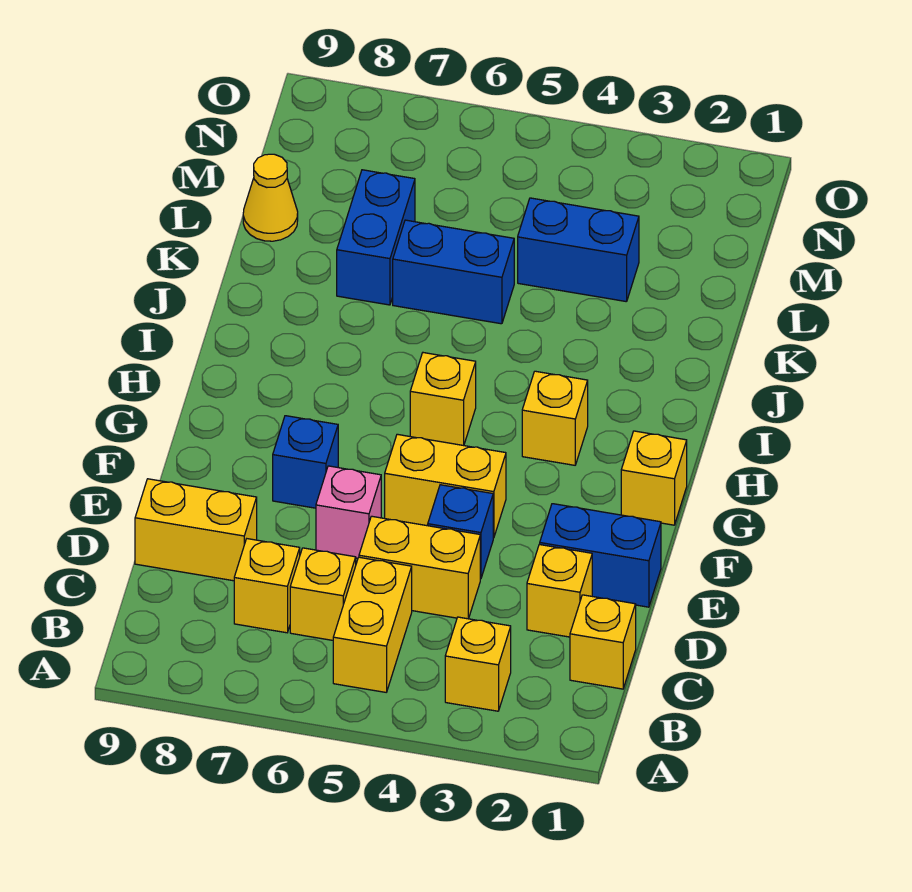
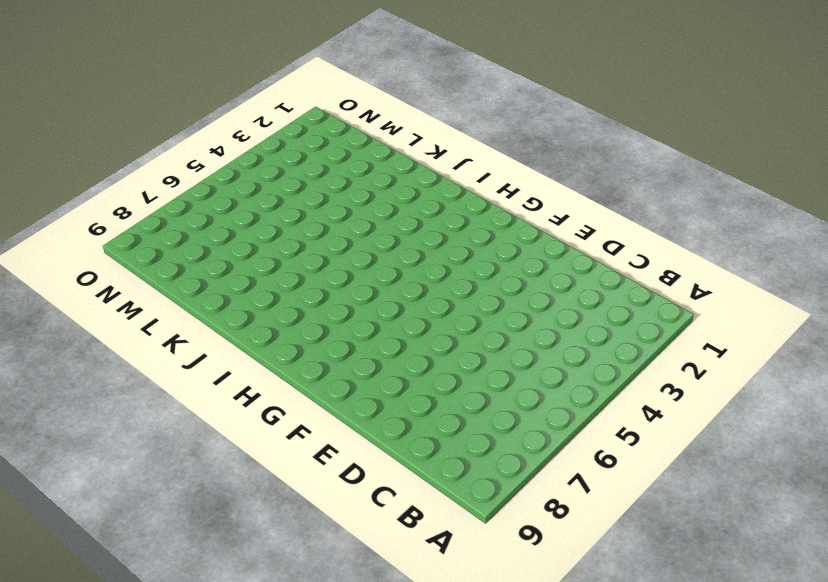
none -> yellow brick B3 level 1
none -> yellow brick B5:C5 level 1
none -> yellow brick C1 level 1

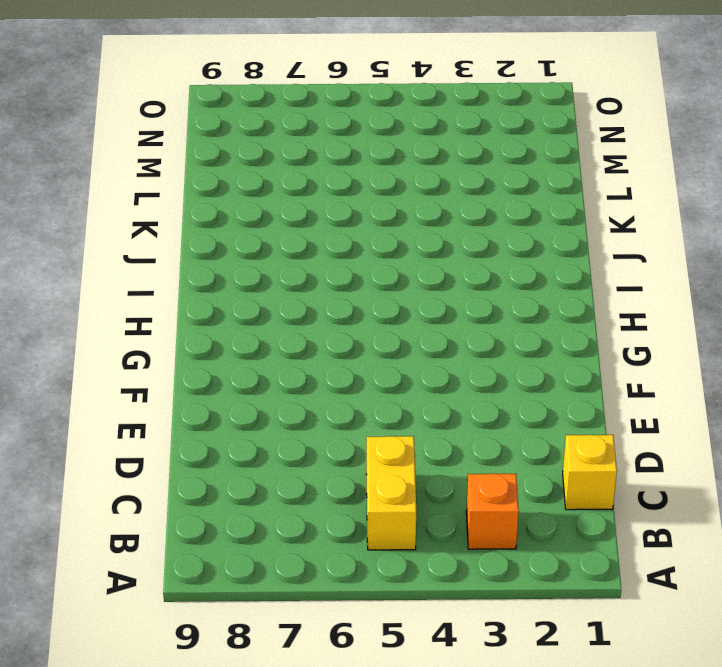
orange brick B3 level 1 -> yellow brick B3 level 1
none -> yellow brick C6 level 1
none -> yellow brick C7 level 1
none -> yellow brick D2 level 1

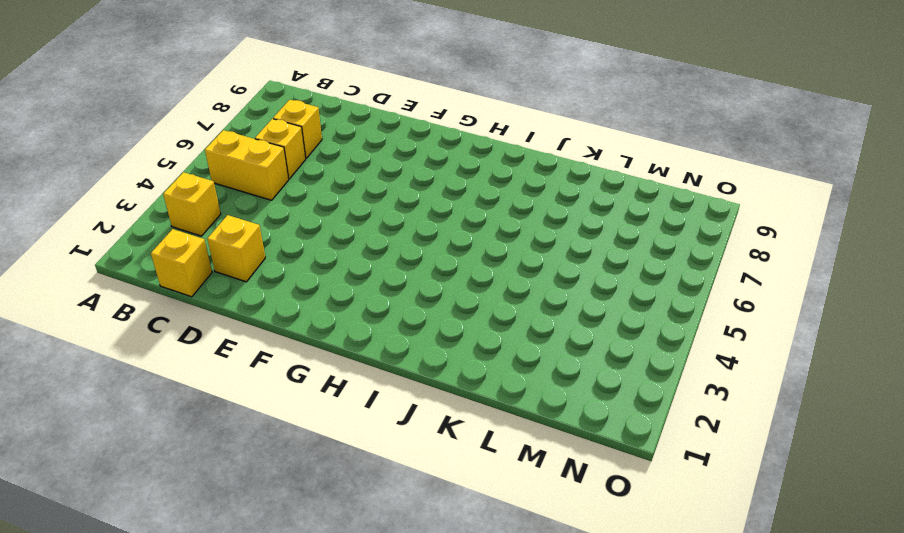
none -> yellow brick D4:D5 level 1
none -> yellow brick D8:D9 level 1
none -> blue brick E1:E2 level 1

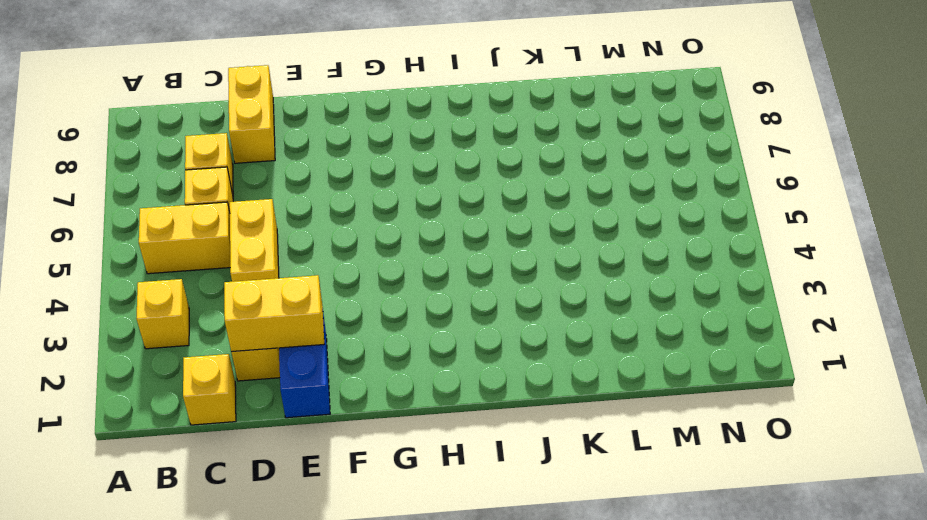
yellow brick D2:E2 level 2 -> yellow brick F4:F5 level 1
none -> blue brick E4 level 1
none -> pink brick E6 level 1
none -> blue brick F7 level 1

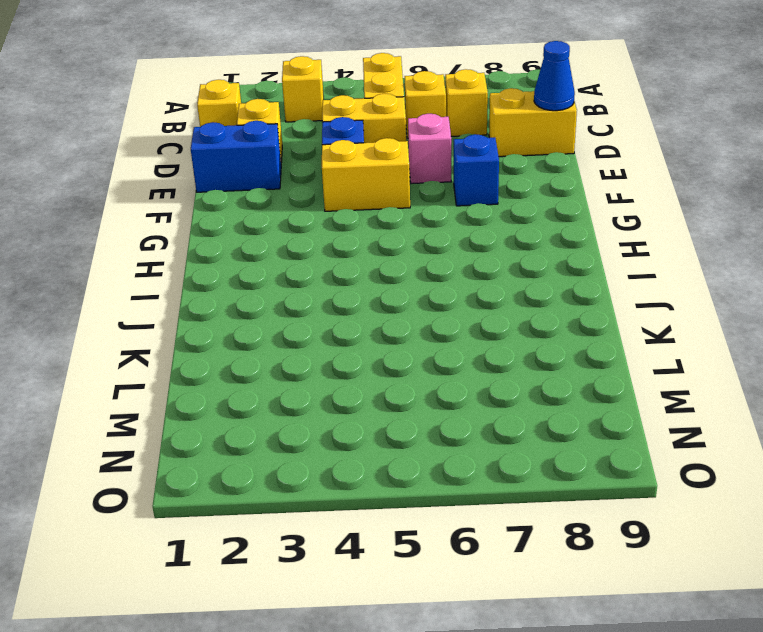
blue cone D9 level 2 -> none
none -> yellow brick G1 level 1
none -> yellow brick H3 level 1
none -> yellow brick H5 level 1

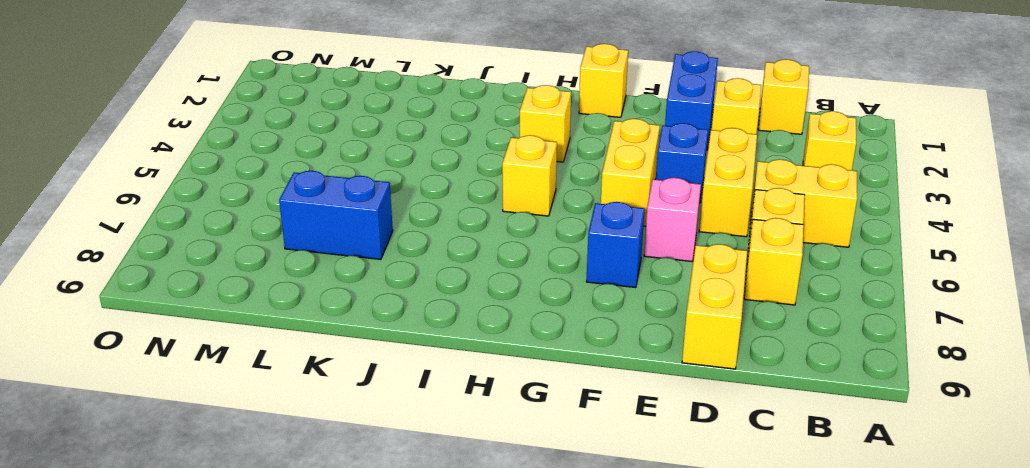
none -> blue brick K5:K6 level 1
none -> blue brick L3:L4 level 1
none -> yellow cone L9 level 1

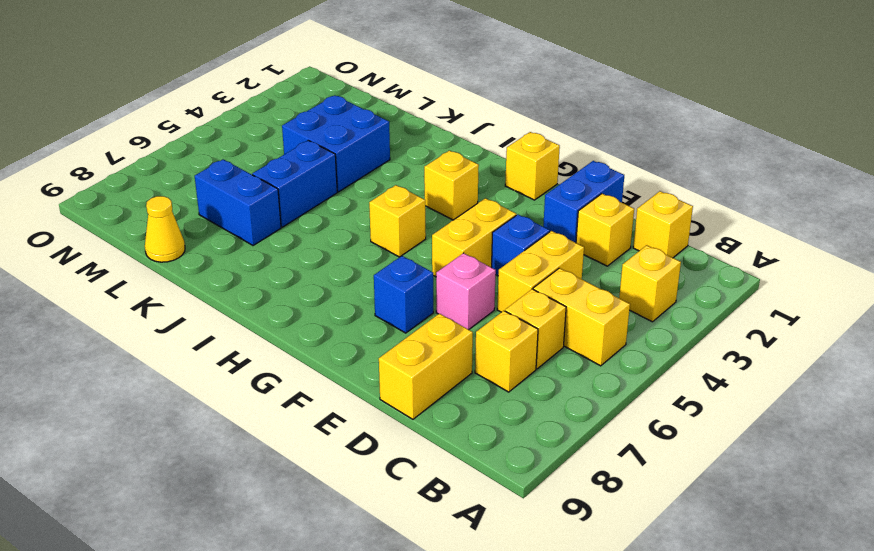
blue brick K3:L4 level 1 -> blue brick L3:L4 level 1

